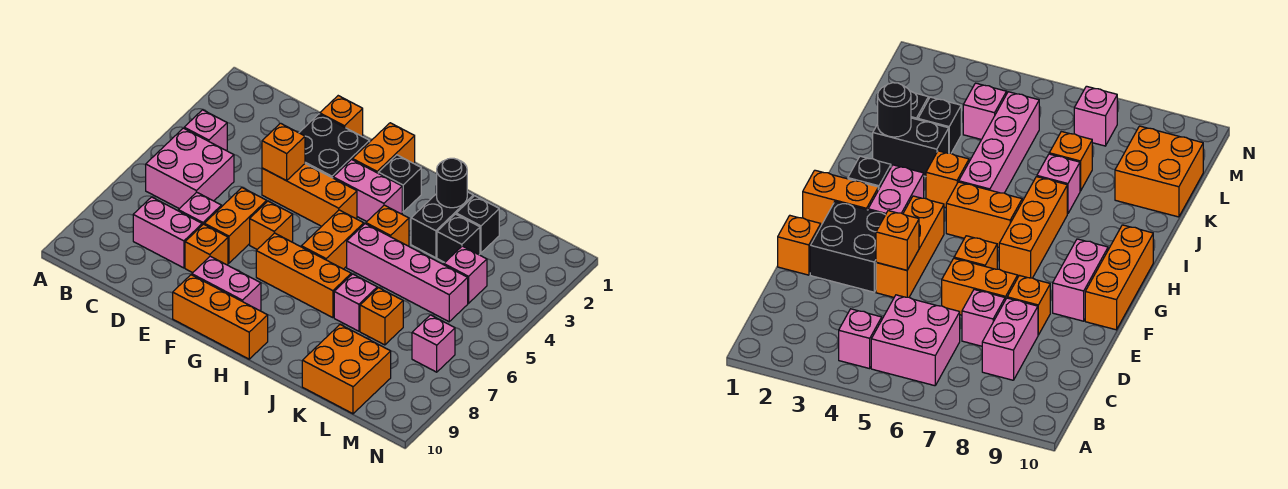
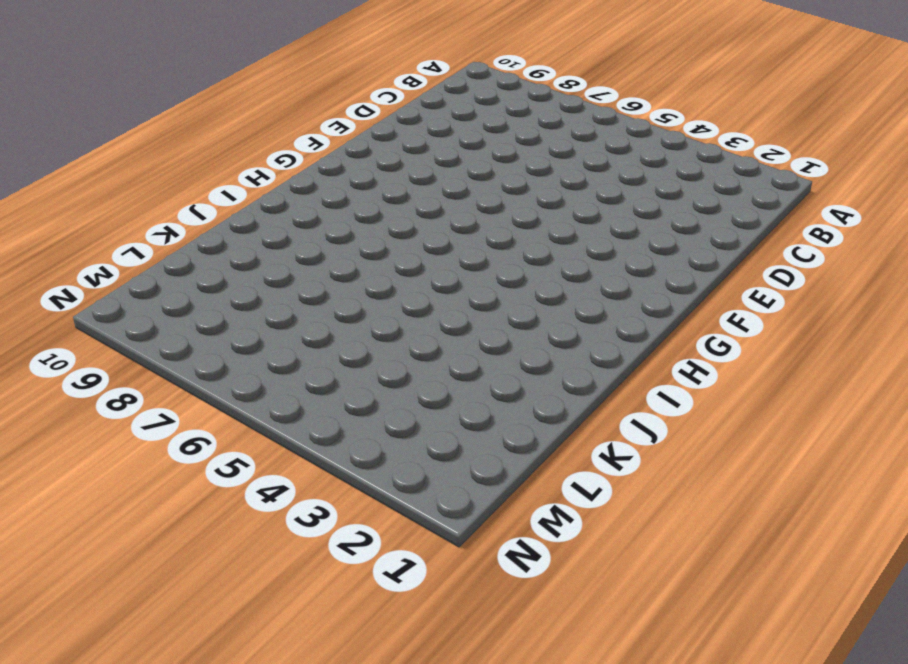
none -> pink brick B4 level 1
none -> pink brick B5:C6 level 1
none -> pink brick C8:D8 level 1

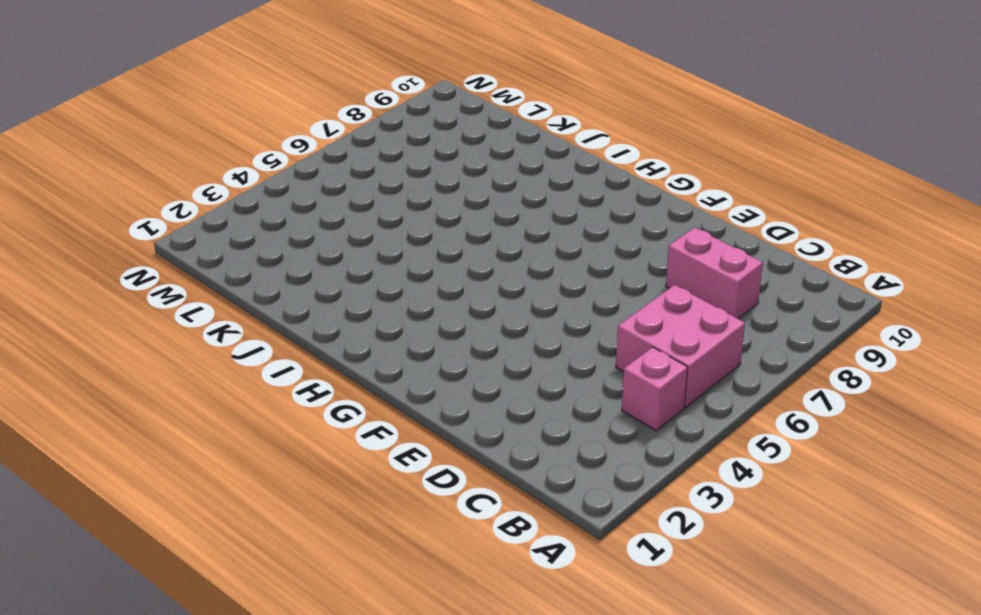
none -> pink brick D7 level 1
none -> orange brick E1 level 1
none -> black brick E2:F3 level 1

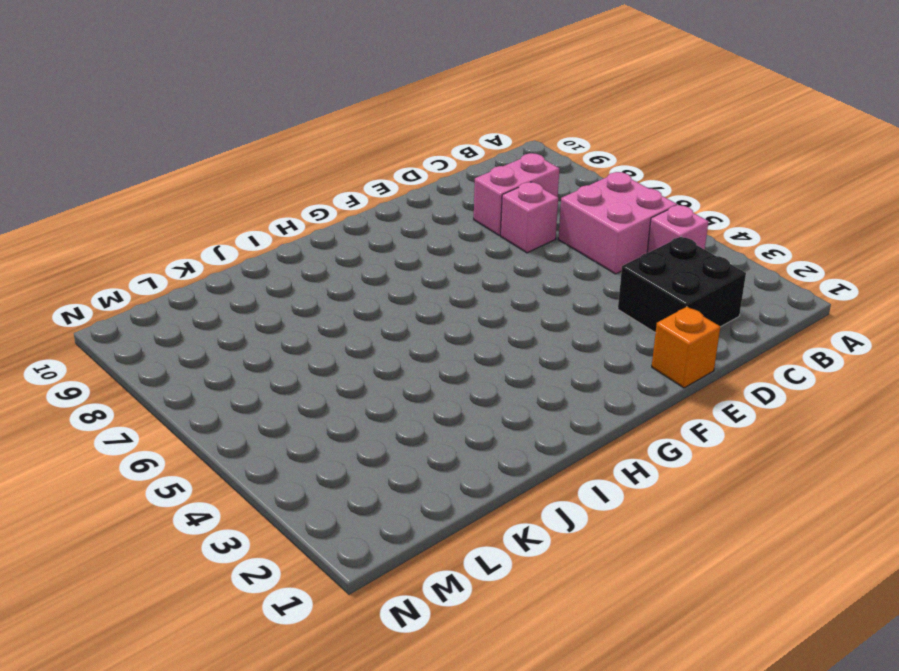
black brick C2:D3 level 1 -> black brick E2:F3 level 1
none -> orange brick E4:G4 level 1
none -> orange brick E6:E7 level 1
none -> orange brick E8 level 1

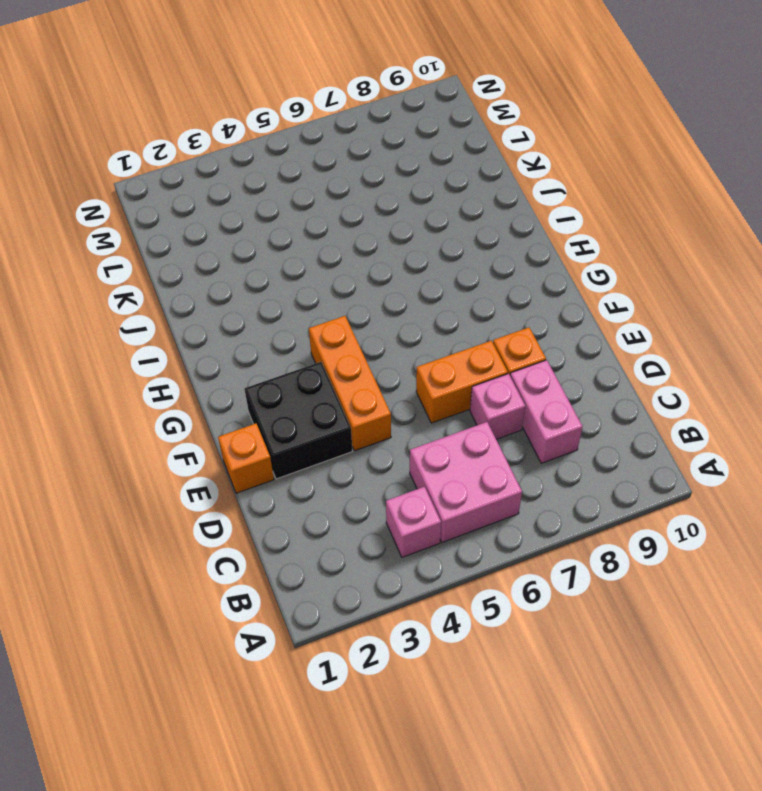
none -> orange brick F6 level 1
none -> pink brick F9:G9 level 1
none -> orange brick F10:H10 level 1

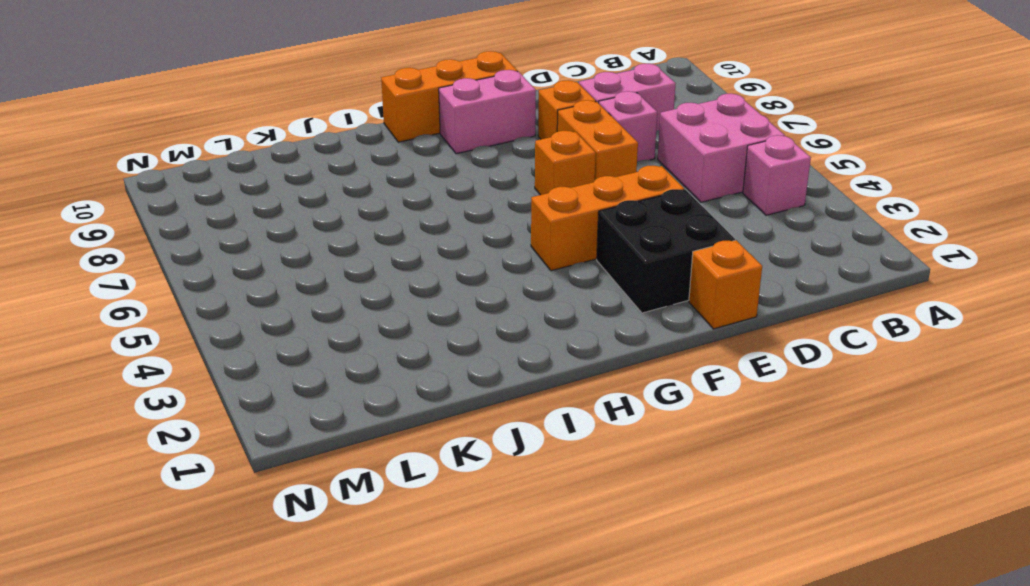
none -> orange brick G1:G2 level 1
none -> pink brick G3:H3 level 1
none -> orange brick G7:I7 level 1

